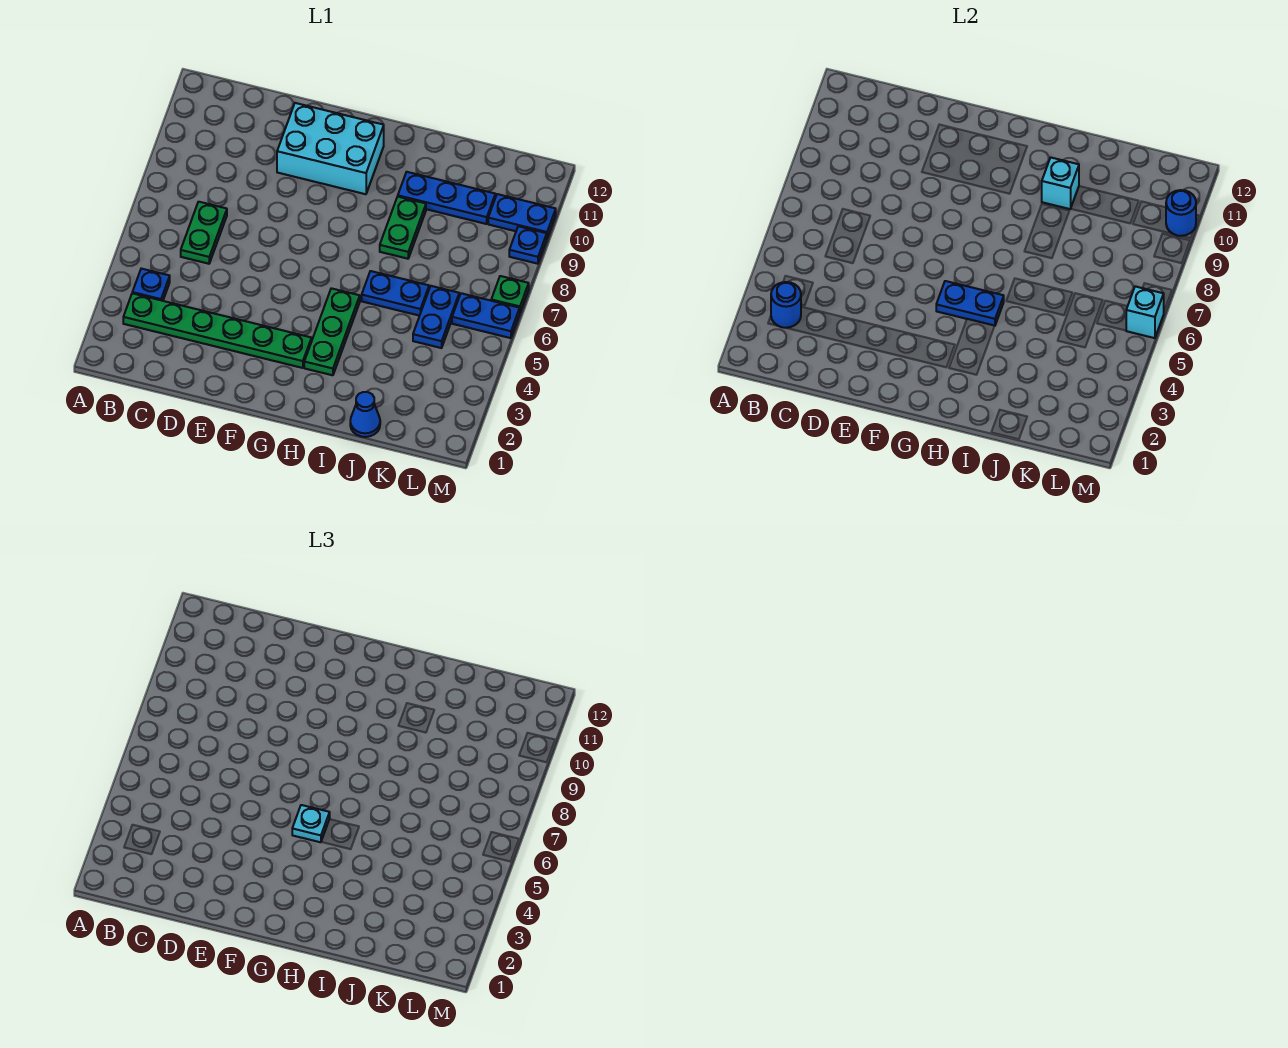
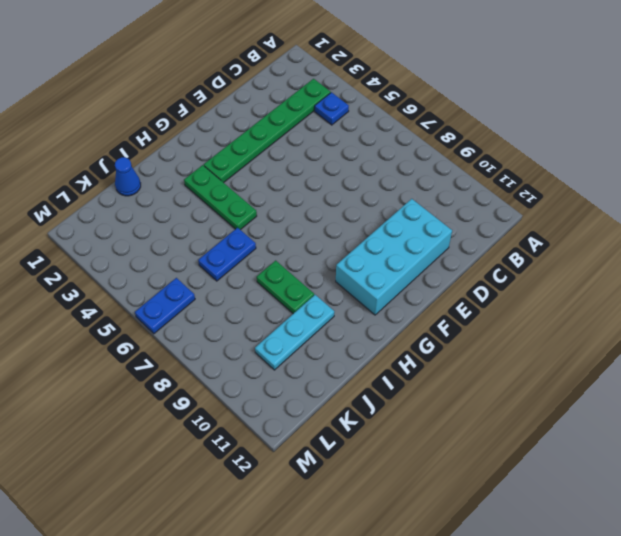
cyan brick D10:G11 level 1 -> cyan brick E10:G11 level 1
cyan plate I10:K10 level 1 -> blue plate I10:K10 level 1
none -> green plate C6:C7 level 1
none -> blue plate K5:K6 level 1
none -> blue plate L10:M10 level 1

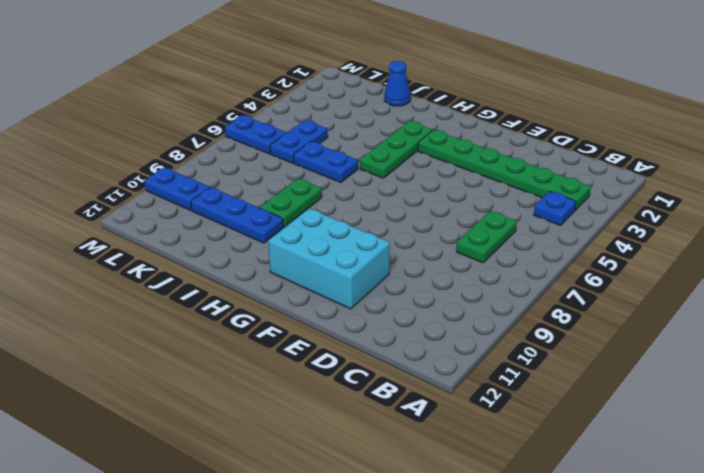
none -> green plate M7 level 1
none -> blue plate M9 level 1
none -> blue round brick B3 level 2

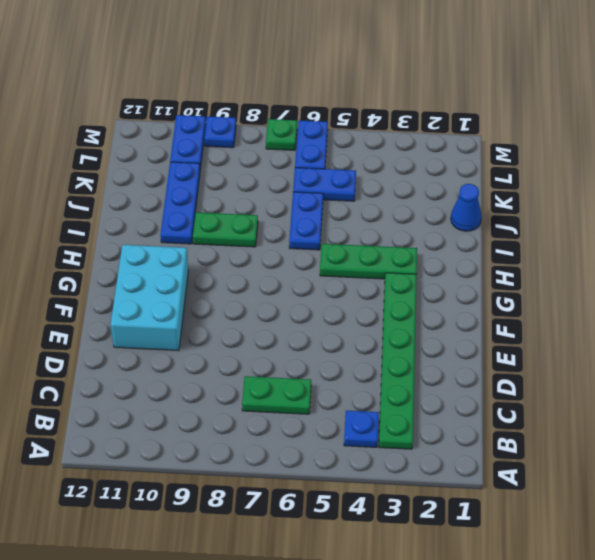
none -> blue round brick B3 level 2
none -> blue plate G5:H5 level 2
none -> cyan brick I10 level 2

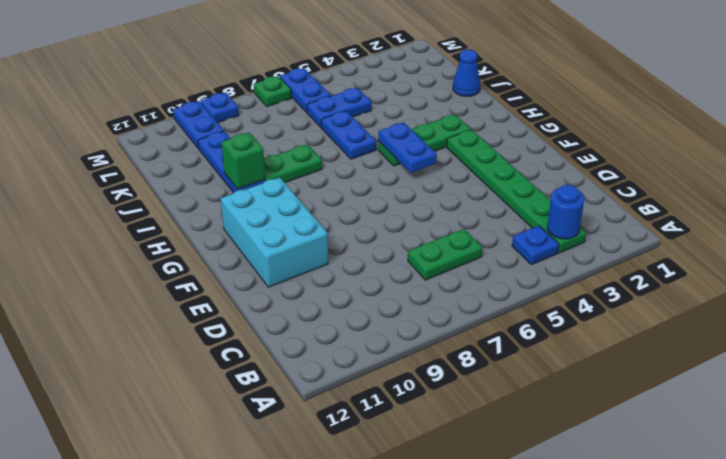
green brick I10 level 2 -> cyan brick I10 level 2
none -> cyan brick M6 level 2
none -> blue round brick M10 level 2
none -> cyan plate G5 level 3

